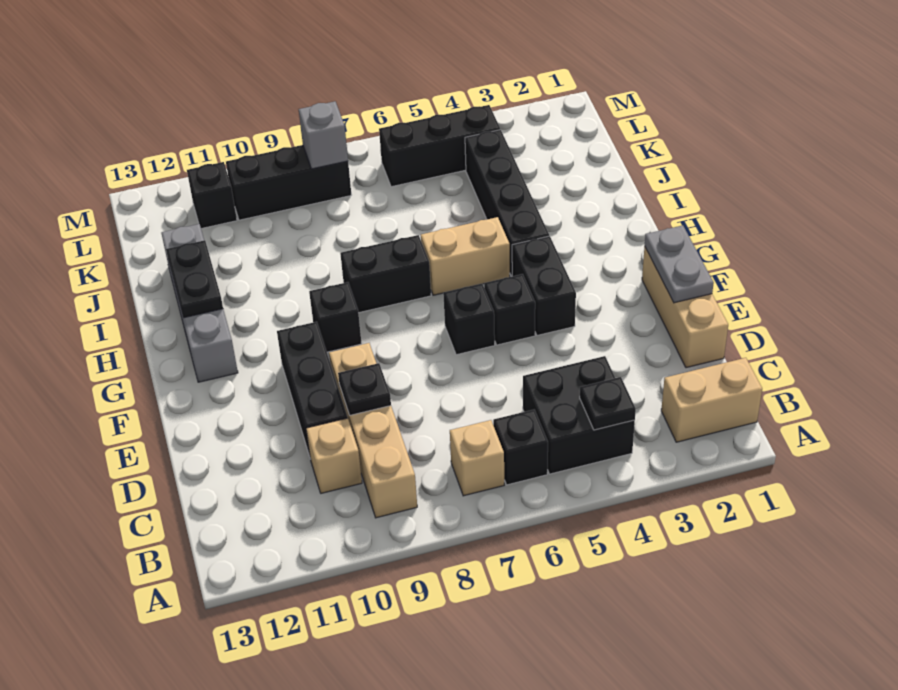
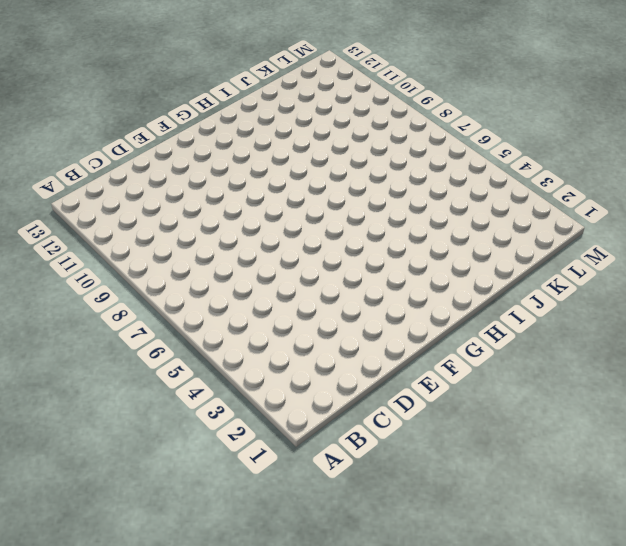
none -> tan brick B1:B2 level 1
none -> black brick B4:C5 level 1
none -> black brick B6 level 1

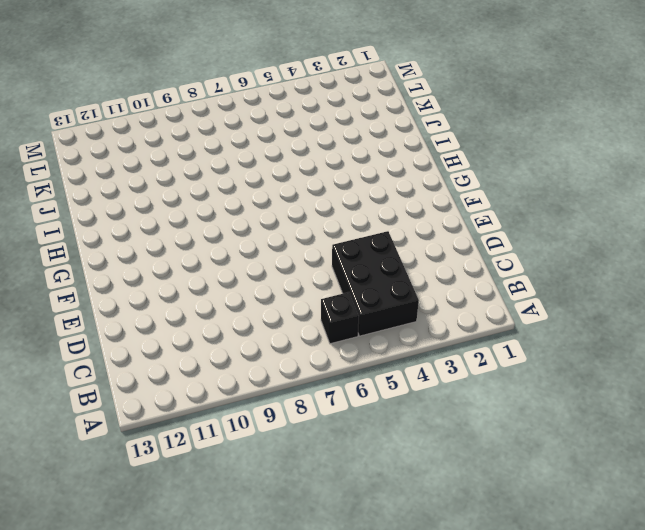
black brick B4:D5 level 1 -> black brick B4:C5 level 1
none -> tan brick B1:B2 level 1
none -> tan brick B7 level 1
none -> tan brick B9:E9 level 1

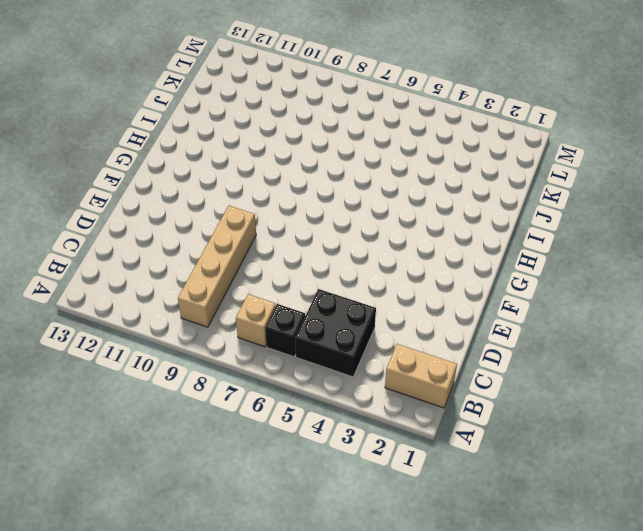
none -> tan brick C10 level 1
none -> tan brick D1:F1 level 1
none -> black brick D10:F10 level 1

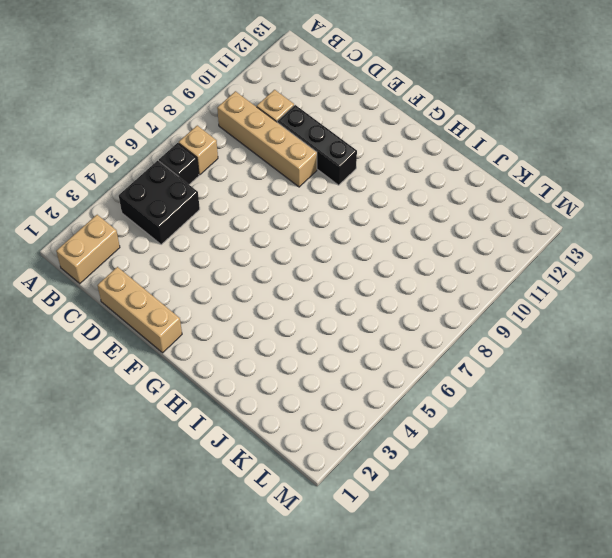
none -> black brick F4:G4 level 1
none -> black brick F5 level 1
none -> black brick F6 level 1

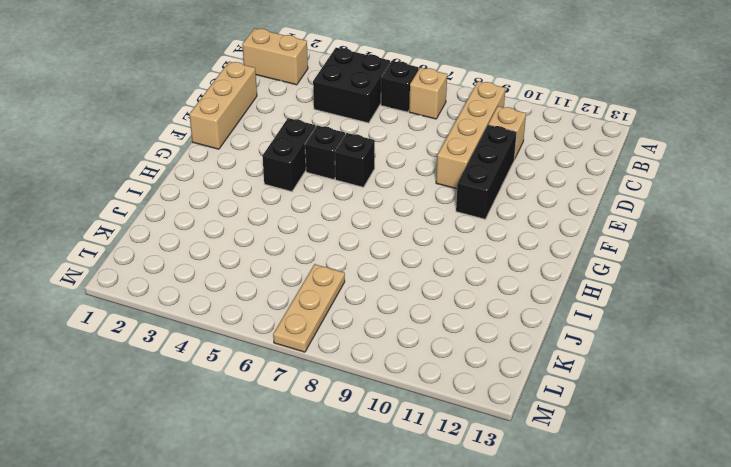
tan plate K7:M7 level 1 -> none
none -> black brick G9 level 1
none -> grey brick G12:J12 level 1
none -> black brick H4:K4 level 1

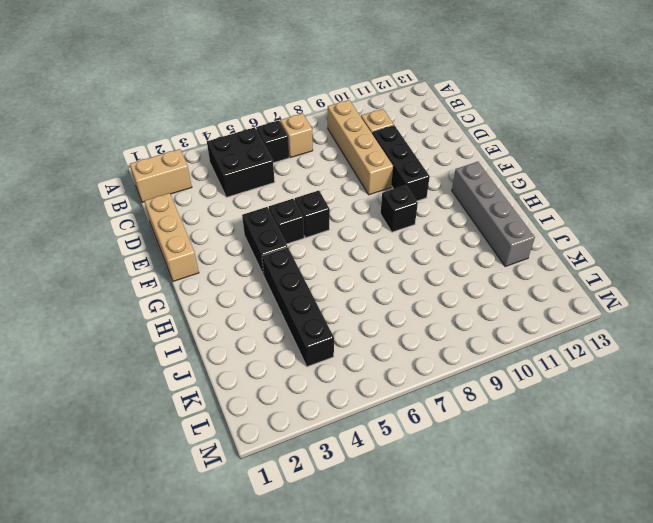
none -> tan brick H5:H6 level 1
none -> black brick H7:H8 level 1
none -> black brick L4:L6 level 1

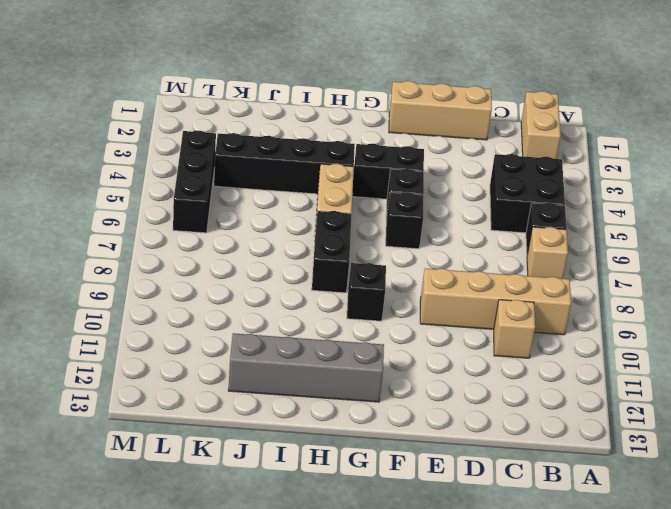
none -> black brick D10:F10 level 1
none -> black brick L8:L10 level 1
none -> black brick L11 level 1

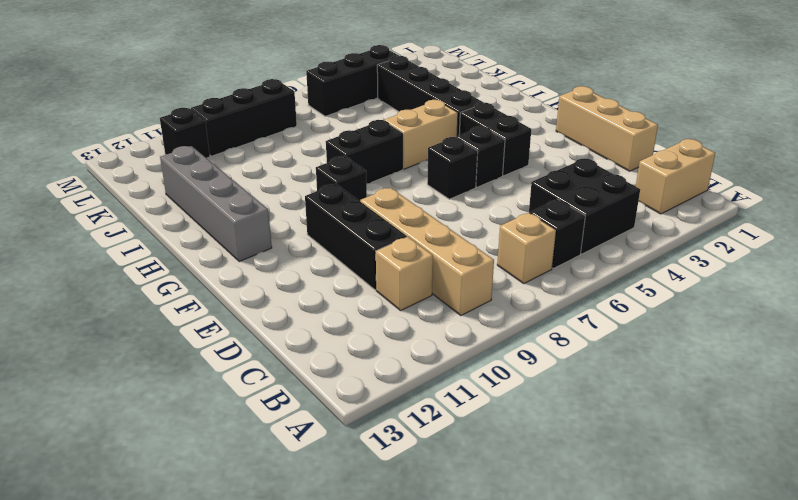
none -> black plate B4 level 2
none -> black plate D9 level 2
none -> grey plate E1:F1 level 2

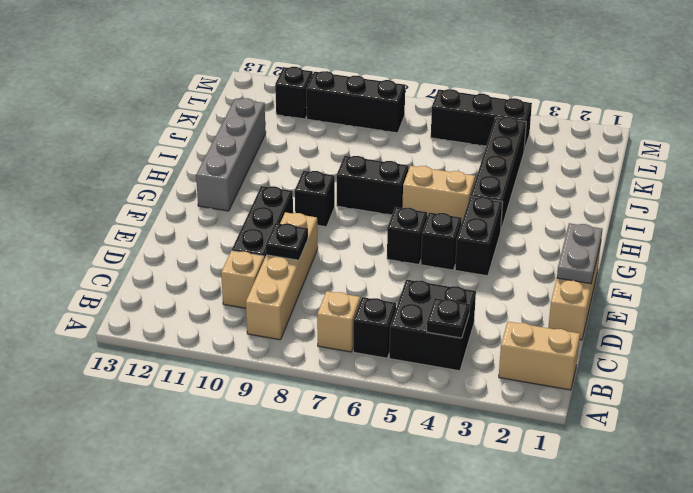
none -> black plate H12:I12 level 2
none -> grey brick L8 level 2

